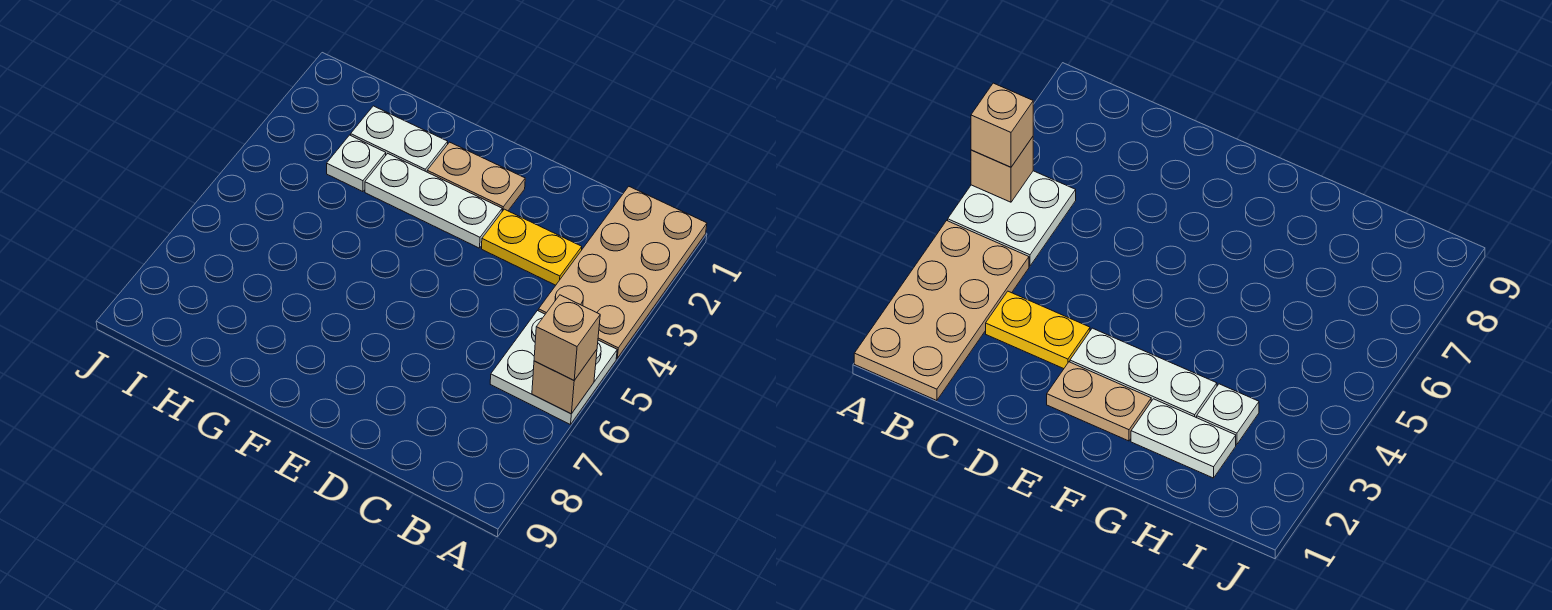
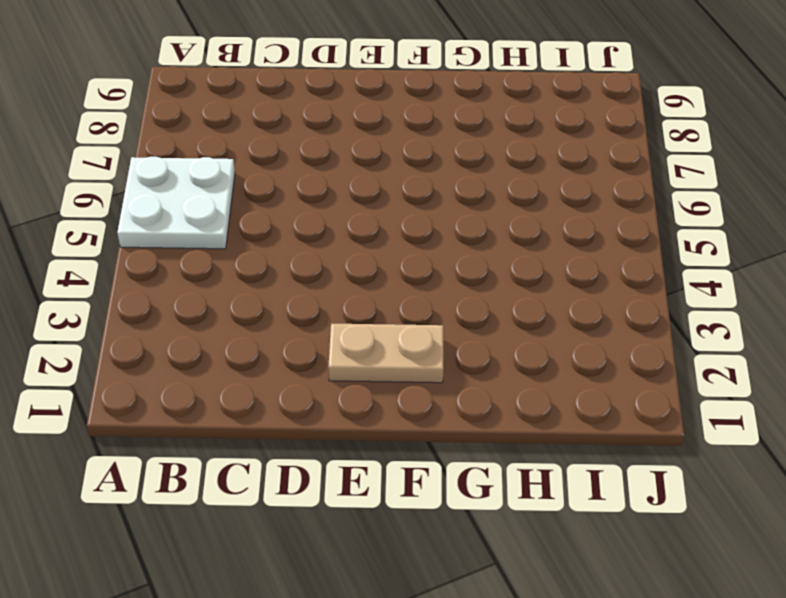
none -> tan plate A1:B4 level 1
none -> yellow plate C3:D3 level 1

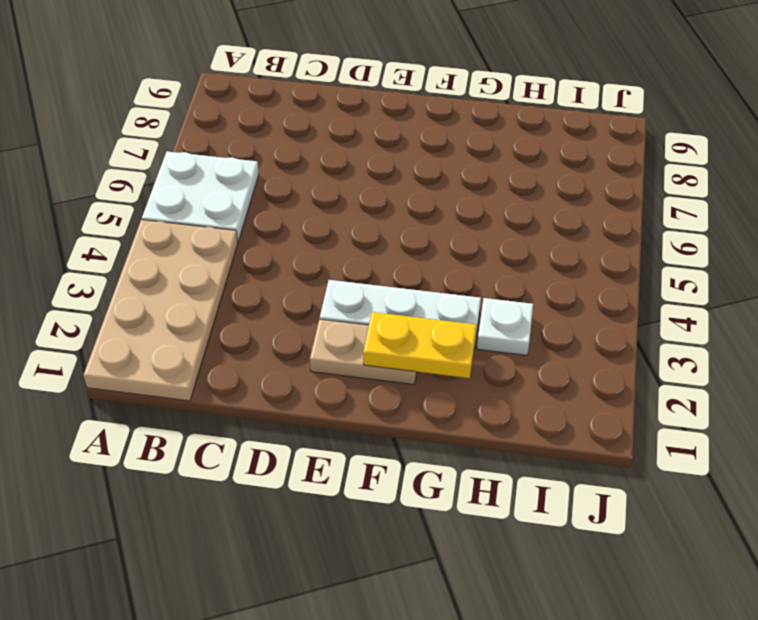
yellow plate F2:G2 level 2 -> yellow plate C3:D3 level 1
none -> white plate G2:H2 level 1
none -> tan brick A6 level 2

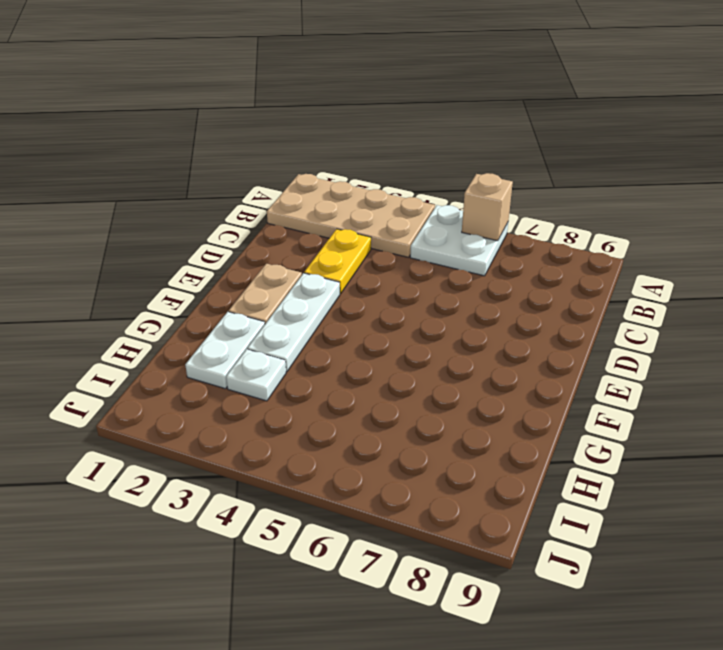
none -> tan brick A6 level 3

